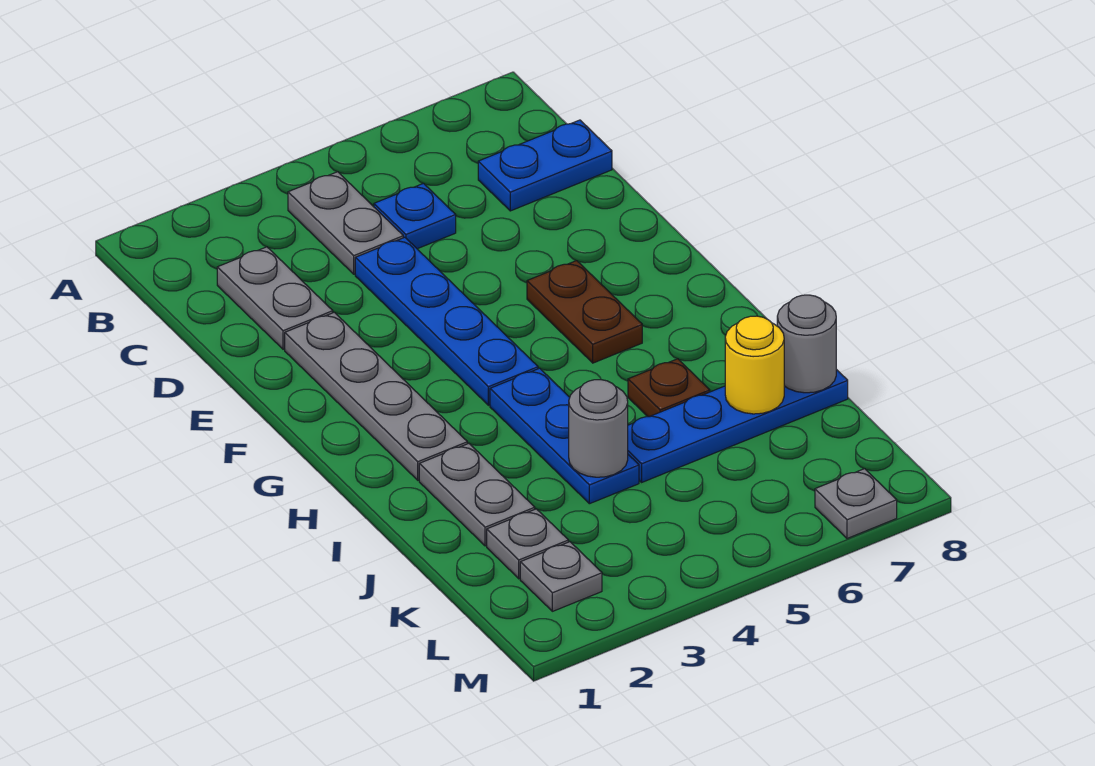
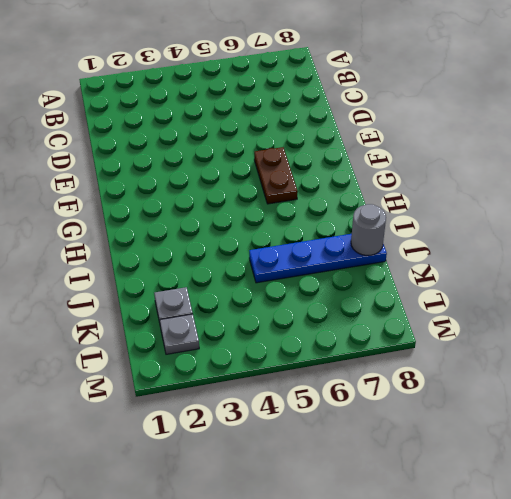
none -> grey plate B4:C4 level 1
none -> grey plate C2:D2 level 1
none -> blue plate C5 level 1

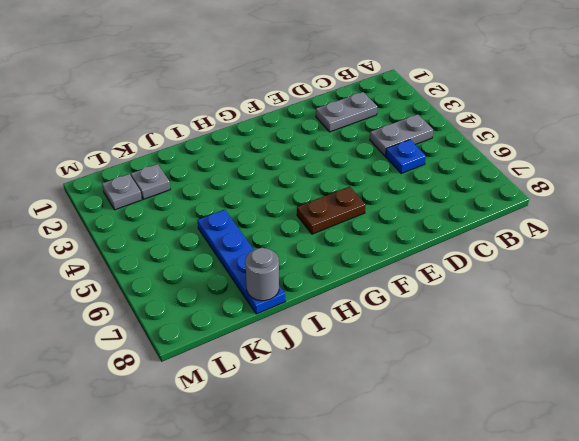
none -> blue plate C7:C8 level 1
none -> blue plate D4:G4 level 1
none -> grey plate E2:H2 level 1

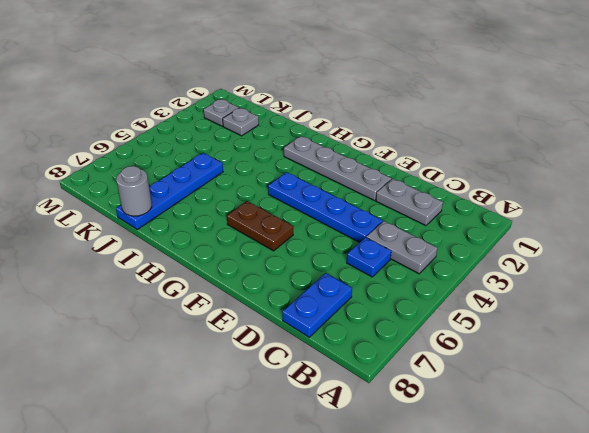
none -> blue plate H4:J4 level 1
none -> grey plate I2:J2 level 1
none -> brown plate I6 level 1

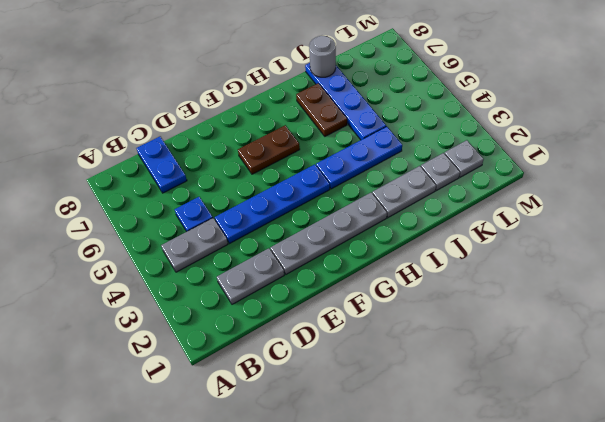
brown plate I6:I7 level 1 -> brown plate I6 level 1
none -> grey plate M7 level 1
none -> grey round brick J4 level 2
none -> yellow round brick J7 level 2

